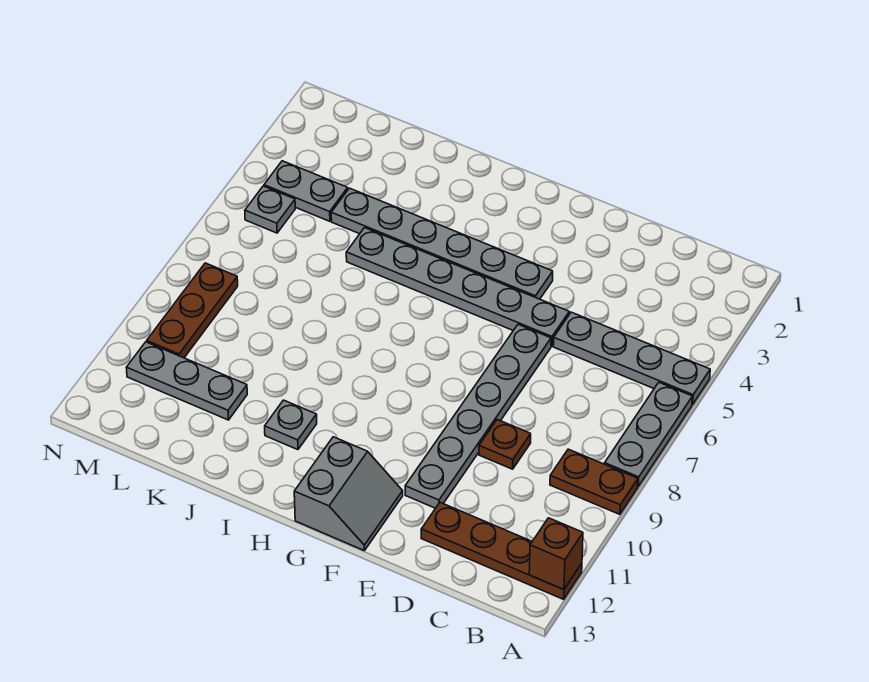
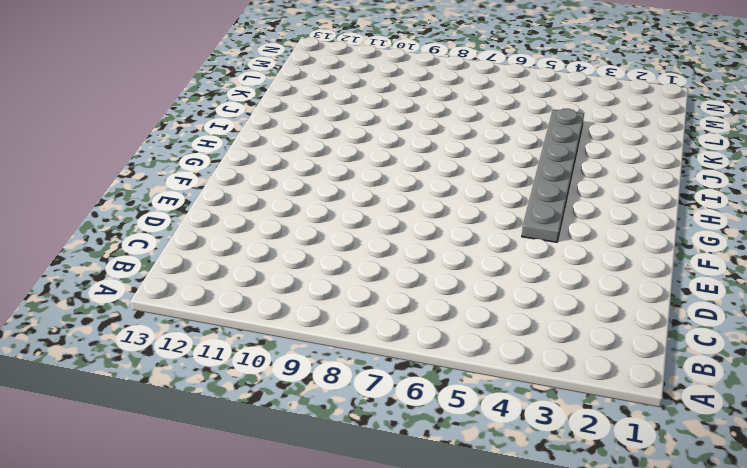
none -> grey plate A5:D5 level 1
none -> grey plate A6:A8 level 1
none -> brown plate A9:B9 level 1

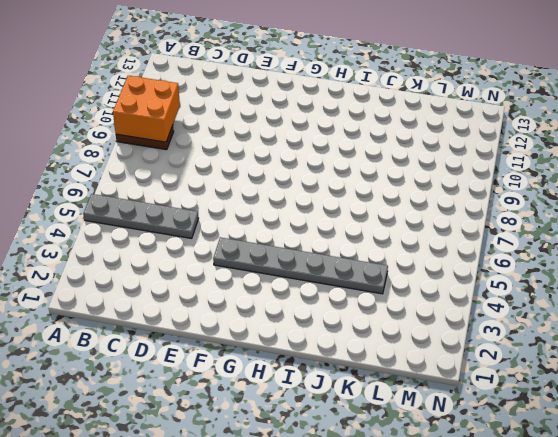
orange brick A9:B10 level 2 -> none
none -> grey plate A6:A8 level 1
none -> brown plate A12:D12 level 1
none -> brown plate D9 level 1

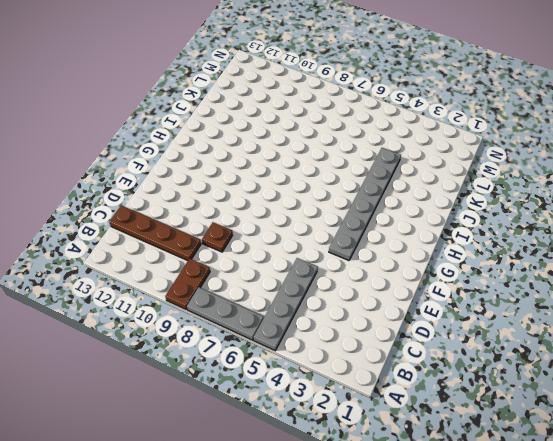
brown plate C10:C13 level 1 -> brown plate A12:D12 level 1
none -> grey plate E5:J5 level 1
none -> grey plate E6:E11 level 1
none -> grey slope F12:G13 level 1 top G

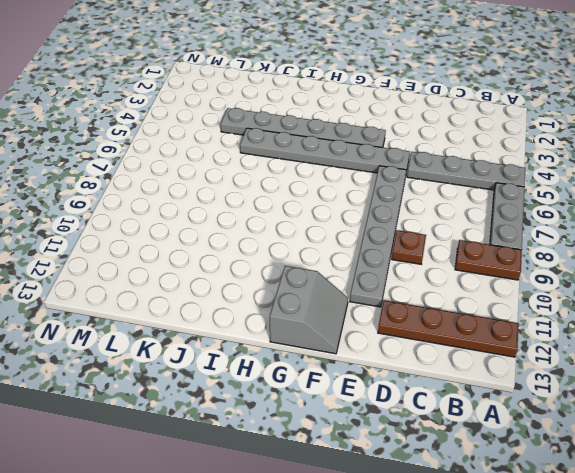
none -> grey plate I11 level 1
none -> grey plate K11:M11 level 1
none -> grey plate L4:M4 level 1

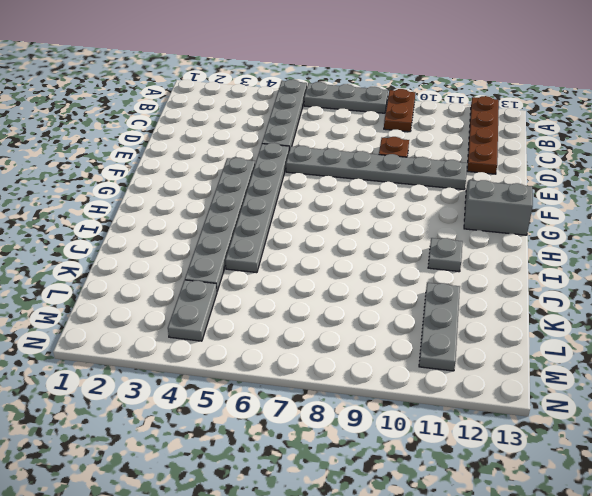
none -> grey plate M5 level 1
none -> brown plate M8:M10 level 1
none -> brown brick A12 level 2

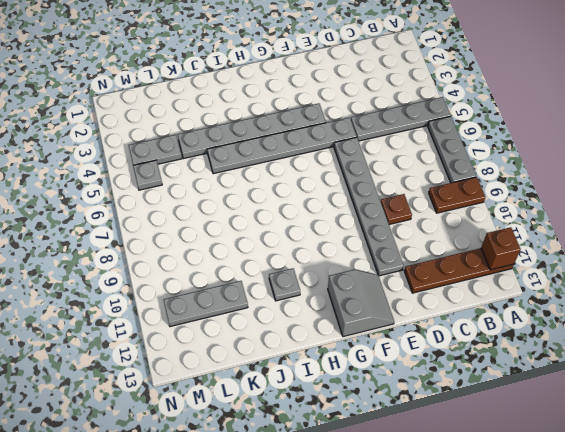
none -> brown plate M8:M10 level 1

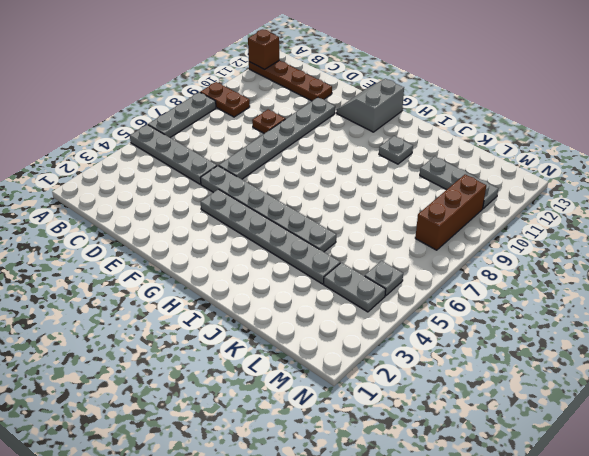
brown brick M8:M10 level 1 -> brown plate M8:M10 level 1

